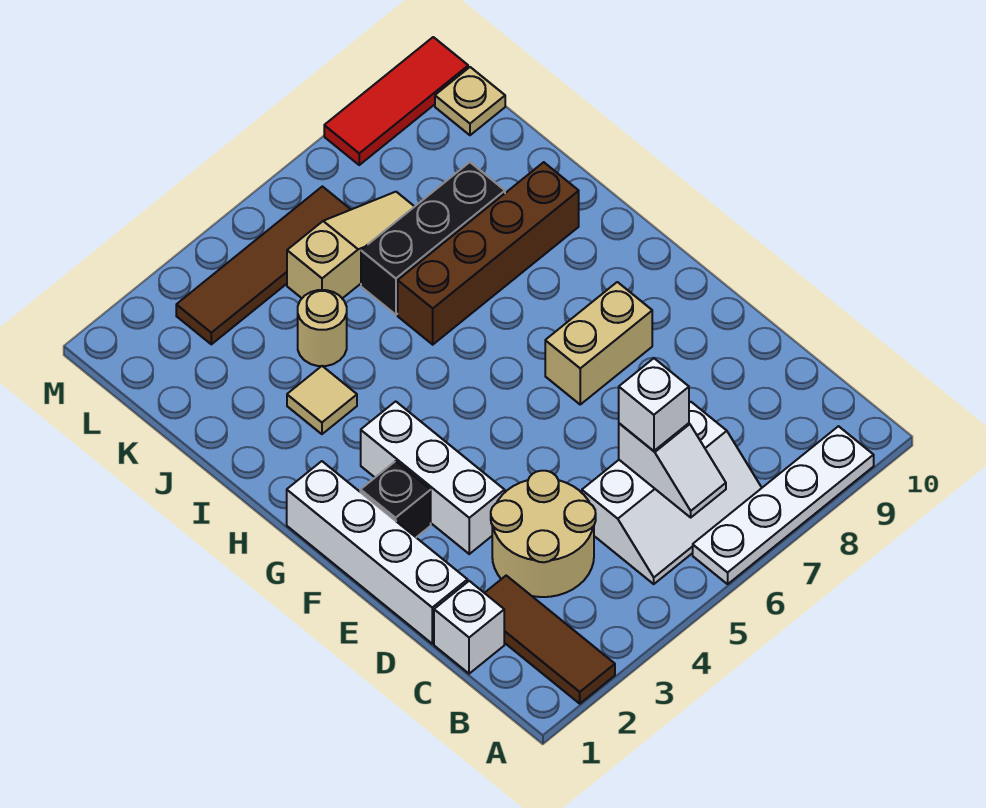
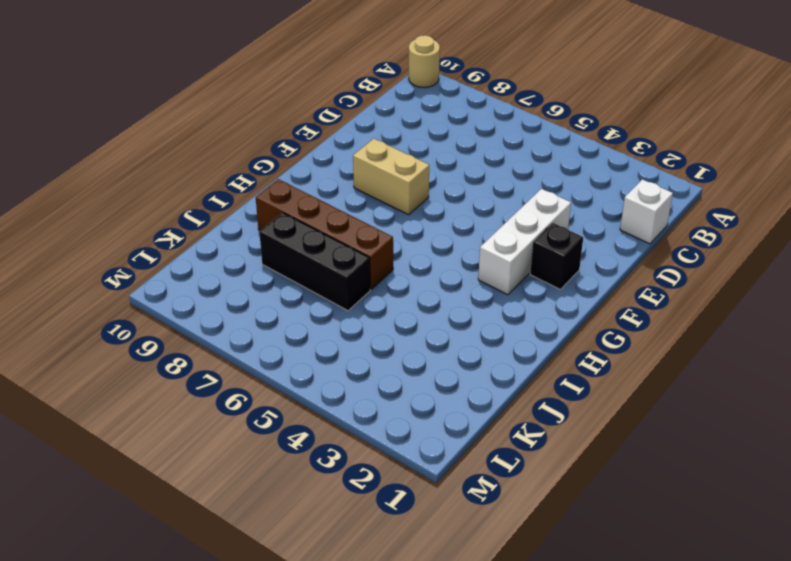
tan round brick A10 level 1 -> tan round brick J4 level 1
none -> brown tile A2:C2 level 1
none -> white plate A6:A9 level 1
none -> white slope B5:C7 level 1 top C

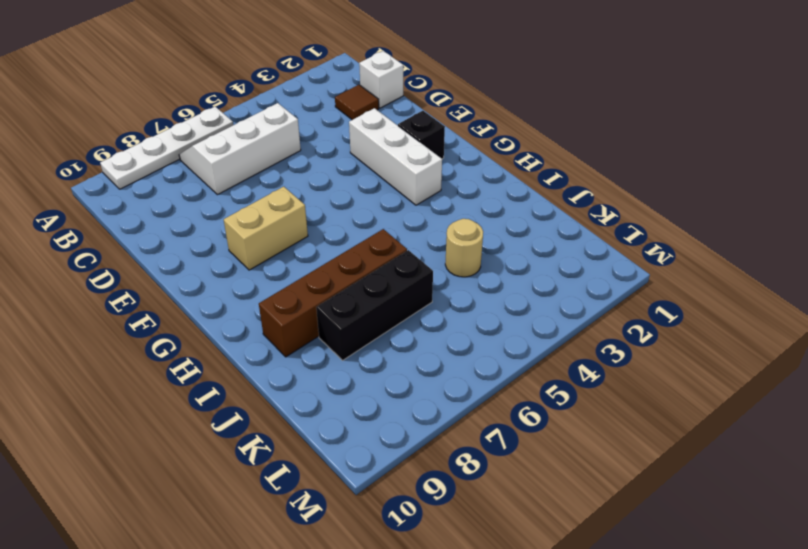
brown tile C2 level 1 -> brown tile A2:C2 level 1
none -> tan round brick C3:D4 level 1
none -> white brick D1:G1 level 1
none -> tan tile I3 level 1

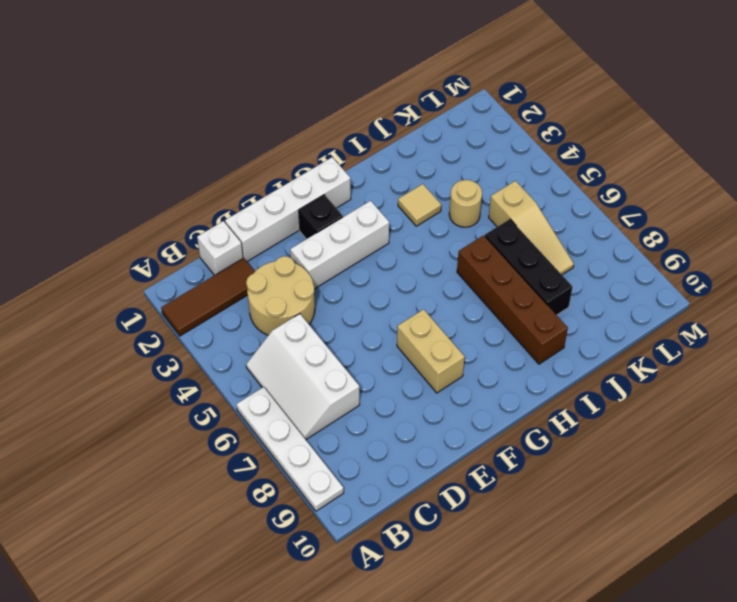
none -> brown tile L3:L6 level 1
none -> tan plate L10 level 1
none -> red tile M8:M10 level 1

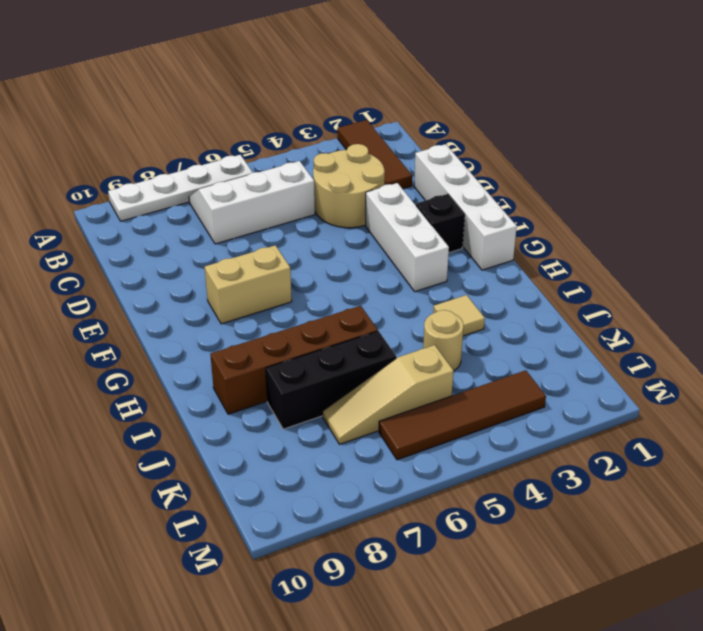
none -> white brick C1 level 1
none -> tan plate L10 level 1
none -> red tile M8:M10 level 1

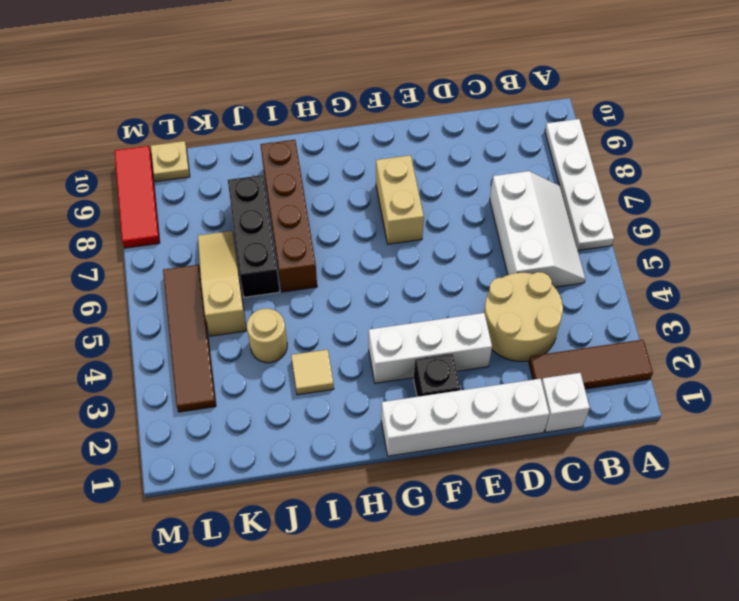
none -> white slope B6:C6 level 2 top C
none -> white brick C6 level 3

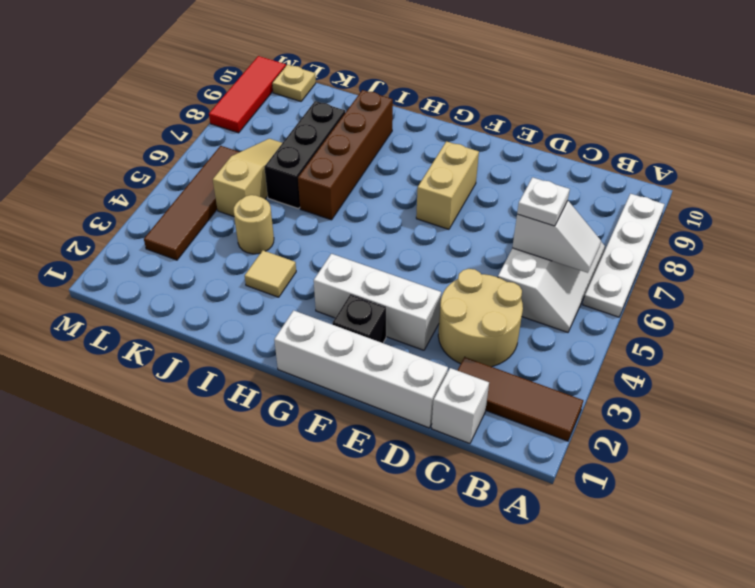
white plate C6 level 3 -> white brick C6 level 3

